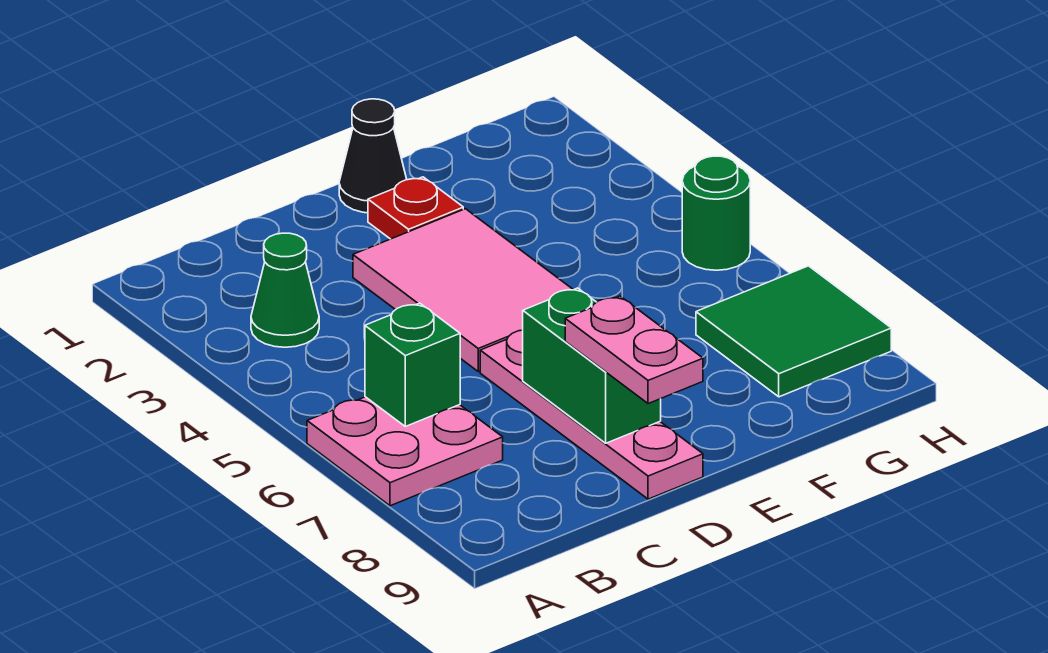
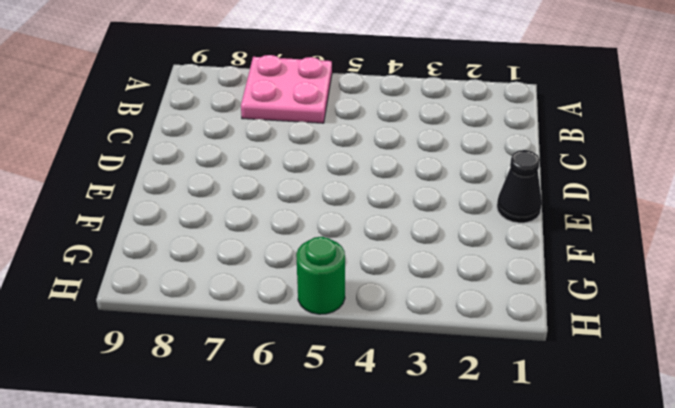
none -> green cone B3 level 1
none -> pink tile D3:E5 level 1

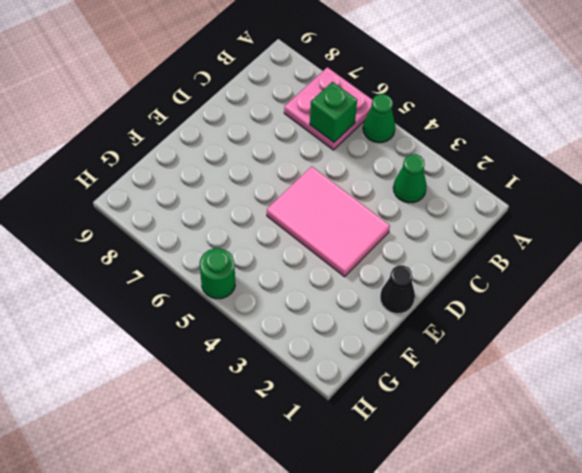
green cone A5 level 1 -> none
none -> pink plate D6:D9 level 1
none -> red plate E2 level 1

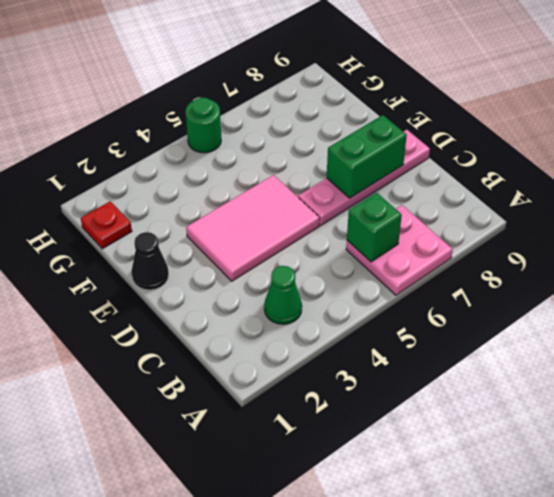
red plate G1 level 1 -> red plate E2 level 1
none -> green tile G7:H8 level 1
none -> pink plate D8:D9 level 3

